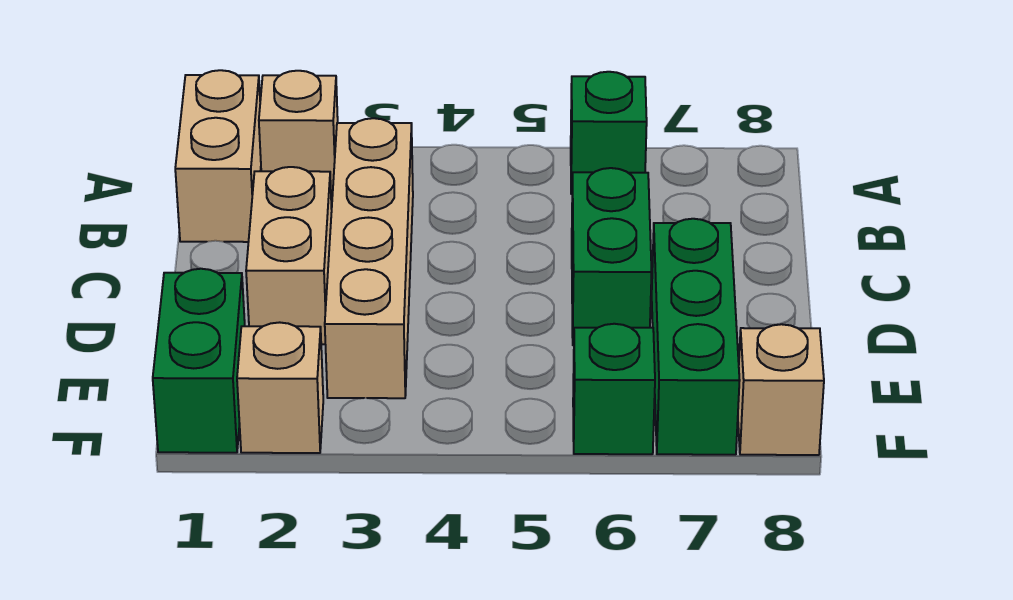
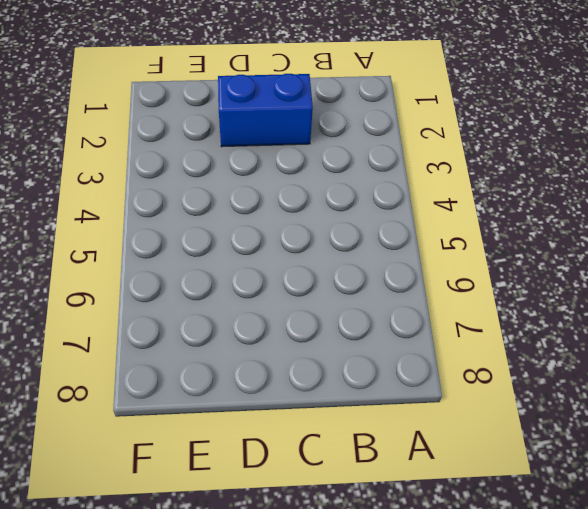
blue brick C2:D2 level 1 -> tan brick C2:D2 level 1
none -> tan brick A1:B1 level 1
none -> tan brick A2 level 1

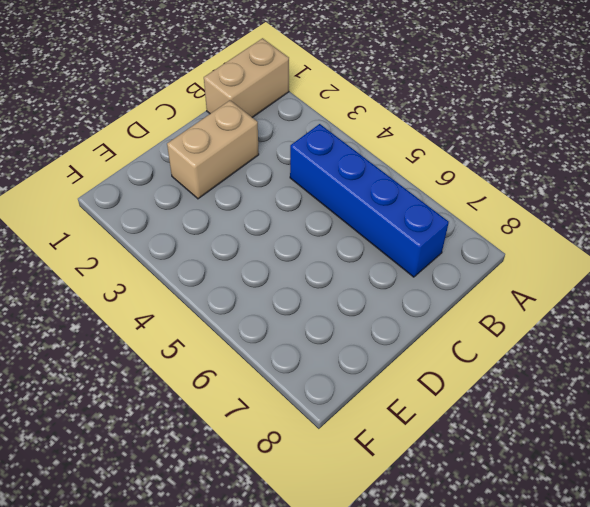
blue brick B4:B7 level 1 -> none
none -> tan brick A2 level 1
none -> green brick A6 level 1

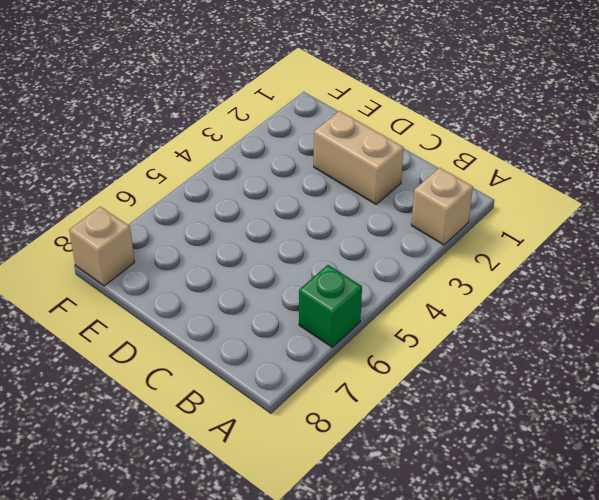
none -> tan brick A1:B1 level 1
none -> tan brick B3:E3 level 1

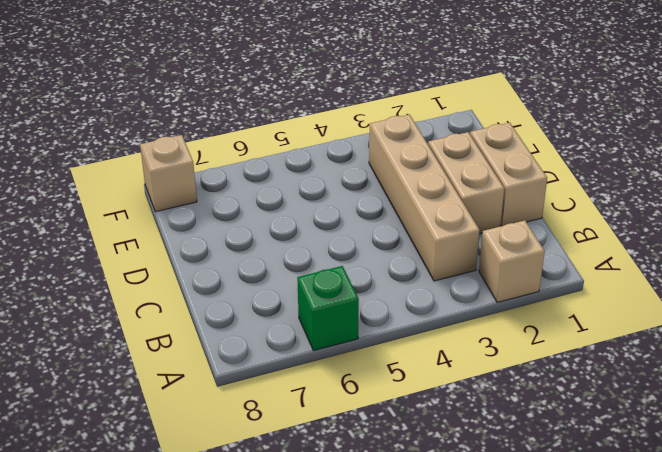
tan brick C1:D1 level 1 -> tan brick A1:B1 level 1
none -> green brick C6:D6 level 1
none -> green brick D7:F7 level 1

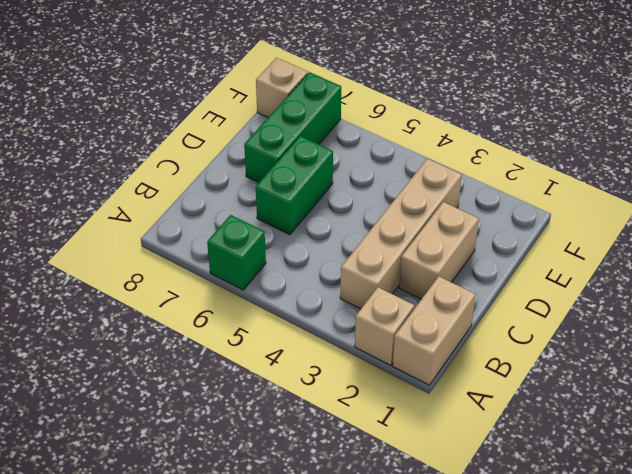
none -> green brick E1:F1 level 1
none -> tan brick F2 level 1

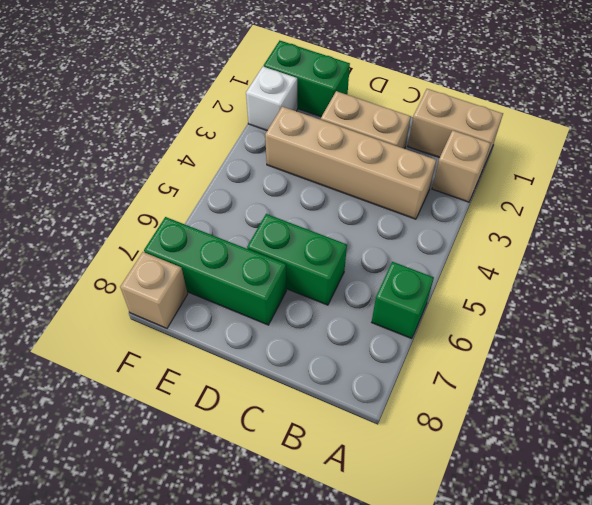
white brick F2 level 1 -> tan brick F2 level 1
none -> green brick F6 level 1

